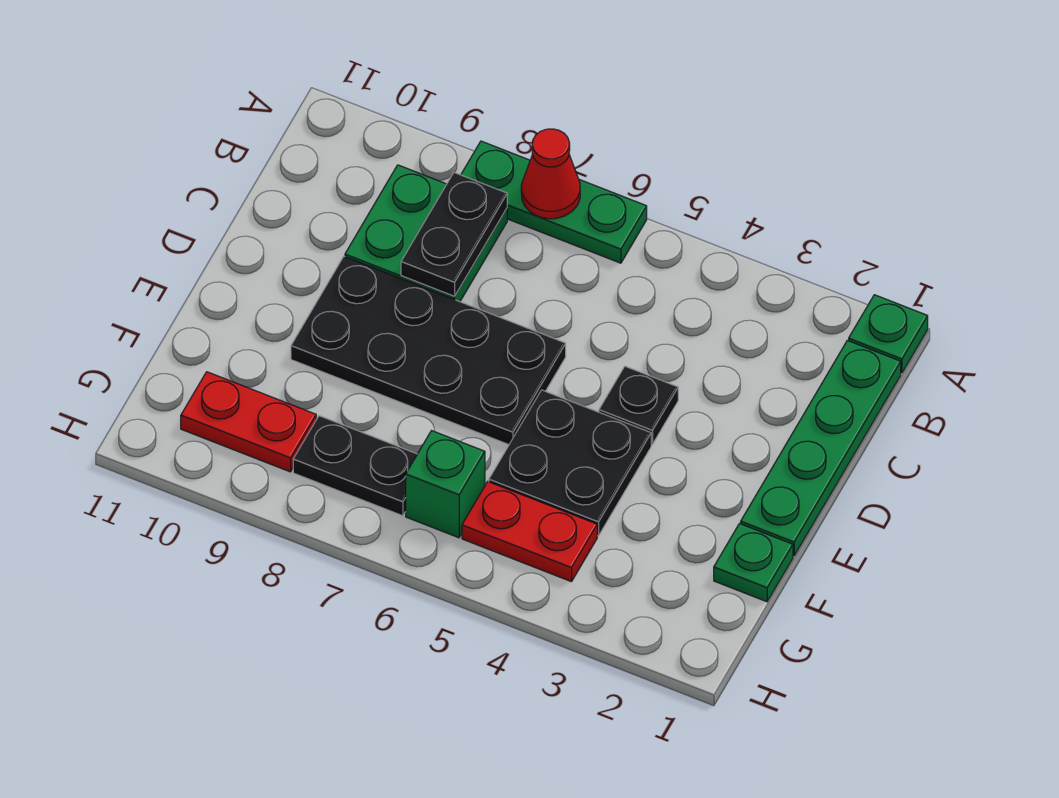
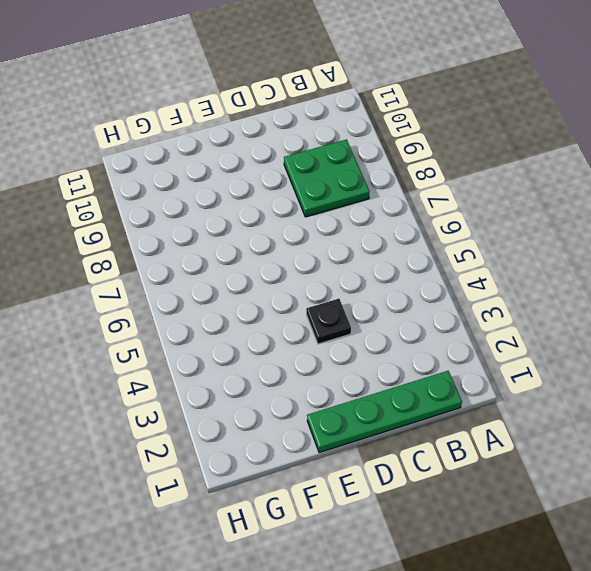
none -> green plate A1 level 1
none -> green plate A6:A8 level 1
none -> black plate D6:E9 level 1

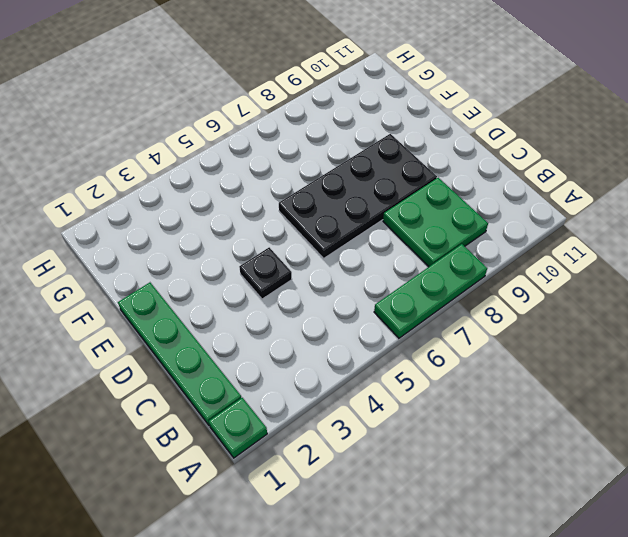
none -> black plate E4:F5 level 1
none -> green plate F1 level 1
none -> red plate G4:G5 level 1

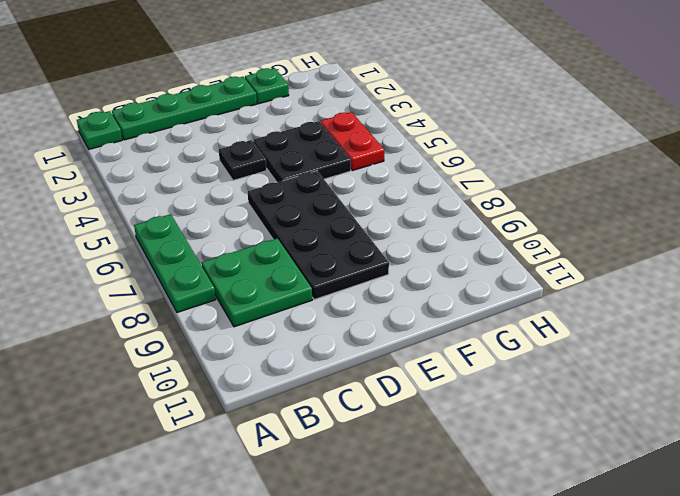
none -> green brick G6 level 1
none -> black plate G7:G8 level 1
none -> red plate G9:G10 level 1

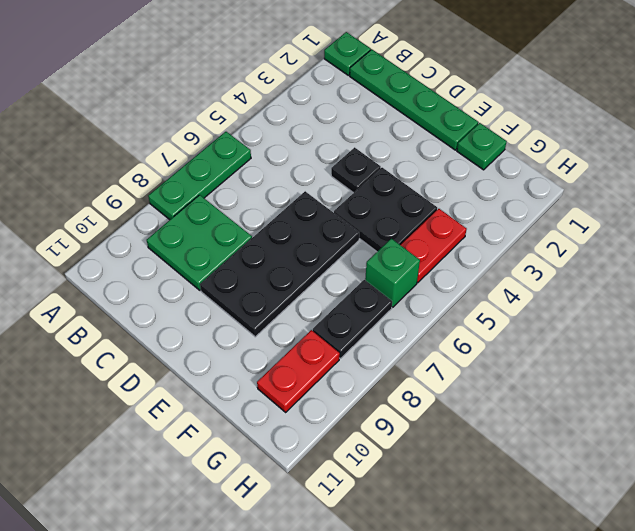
none -> red cone A7 level 2
none -> black plate B8:C8 level 2

